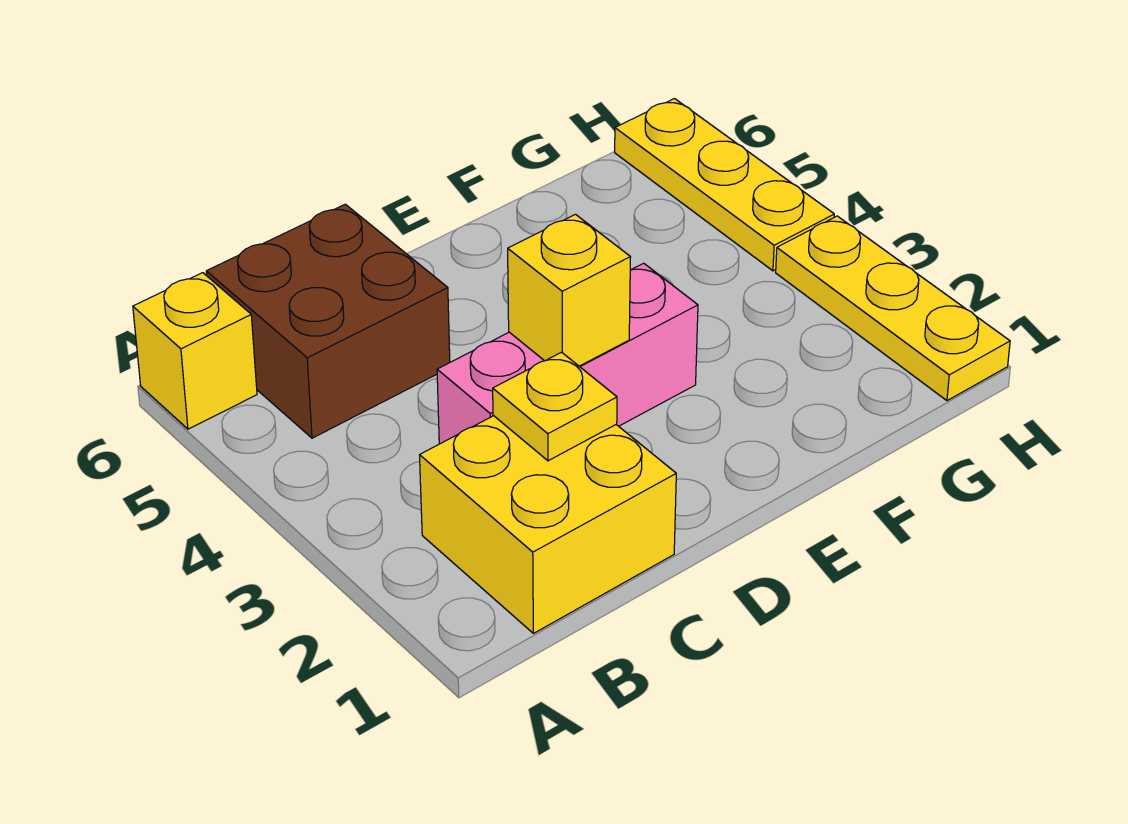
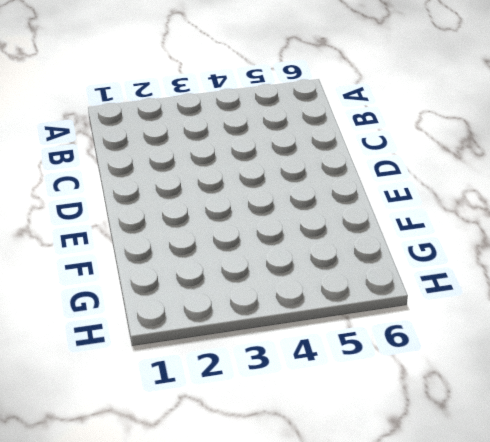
none -> yellow brick A6 level 1
none -> yellow brick B1:C2 level 1

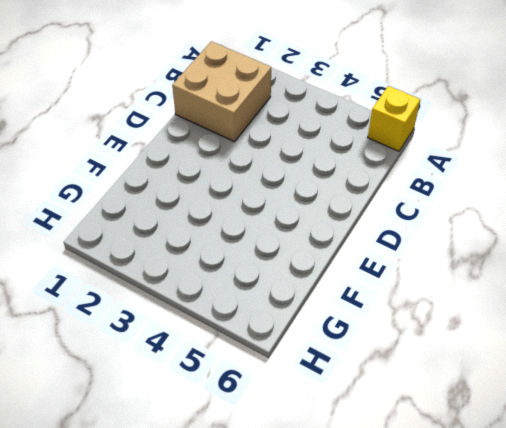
tan brick B1:C2 level 1 -> yellow brick B1:C2 level 1
none -> brown brick B5:C6 level 1
none -> pink brick C3:E3 level 1

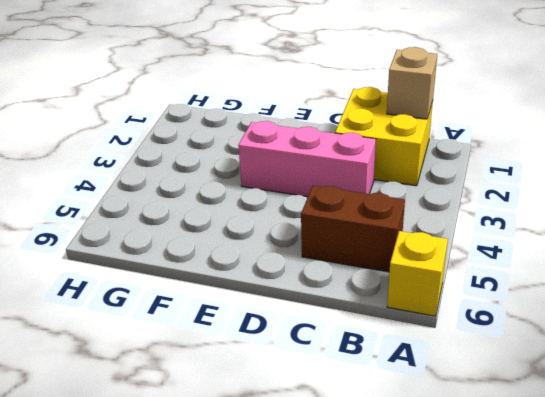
tan brick B1 level 2 -> none
brown brick B5:C5 level 1 -> brown brick B5:C6 level 1
none -> yellow plate H1:H3 level 1
none -> yellow plate H4:H6 level 1

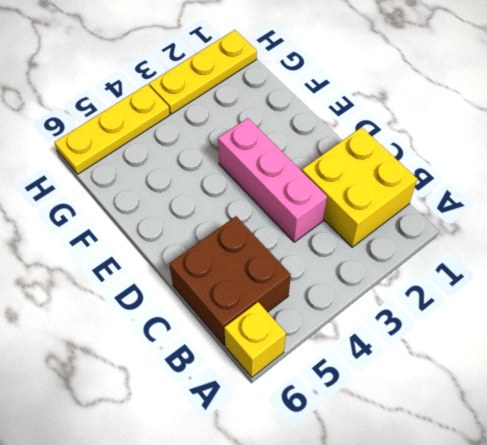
none -> yellow plate C2 level 2
none -> yellow brick D3 level 2

